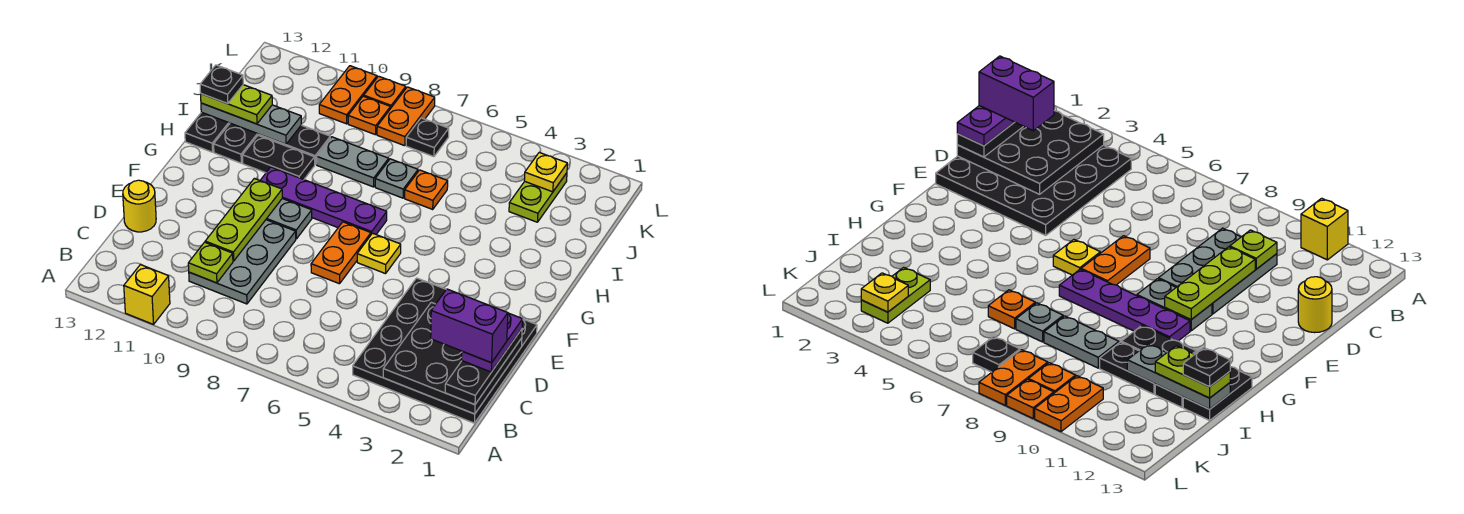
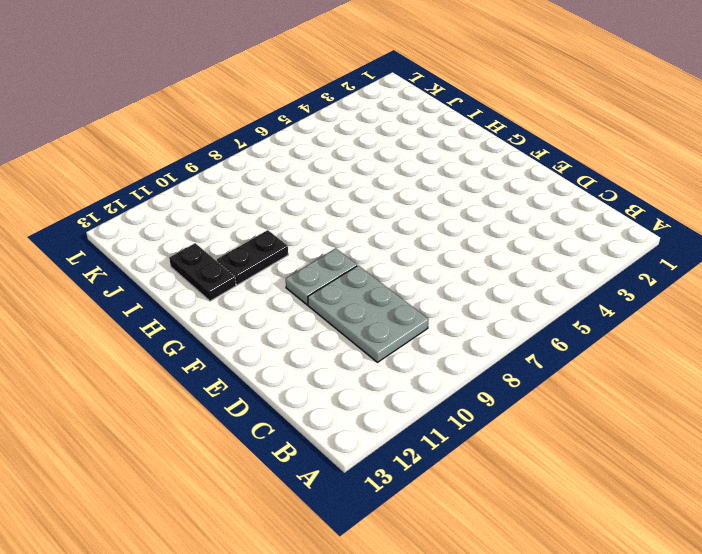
none -> yellow brick A11 level 1
none -> black plate B1:E4 level 1
none -> yellow round brick D13 level 1
none -> orange plate E7:F7 level 1

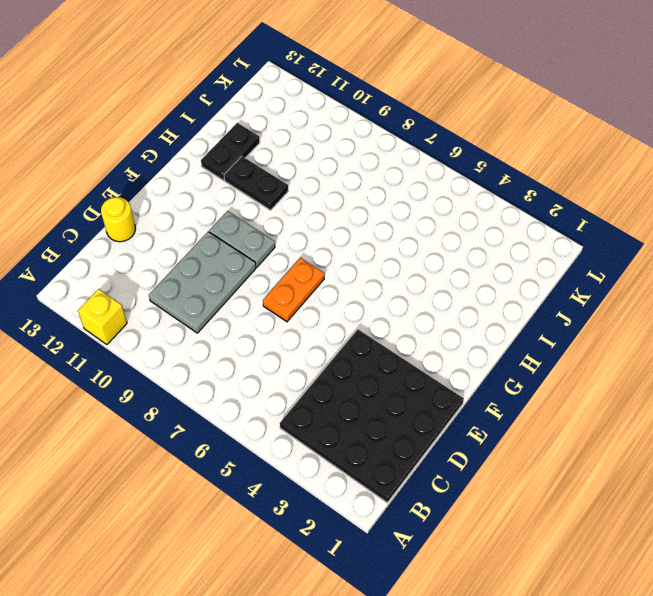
none -> yellow plate F6 level 1
none -> purple plate G7:G10 level 1
none -> black plate H13:I13 level 1
none -> orange plate I6 level 1

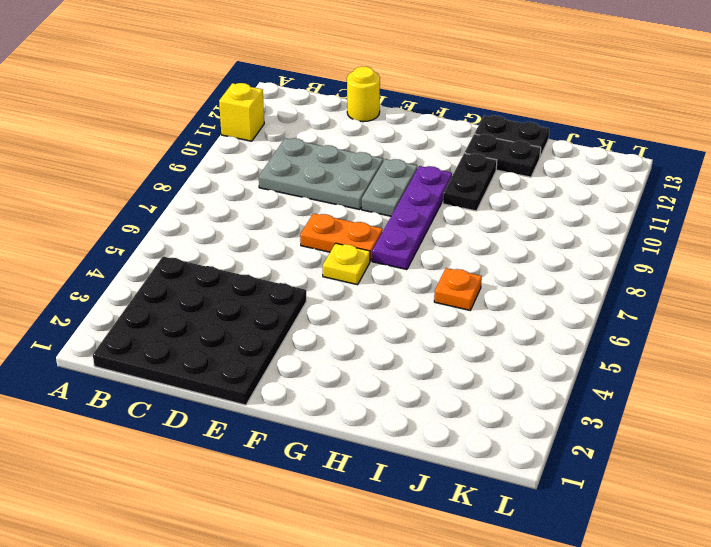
none -> grey plate I7 level 1
none -> grey plate I8:I9 level 1
none -> black plate I10:I11 level 1
none -> lime plate J3:K3 level 1

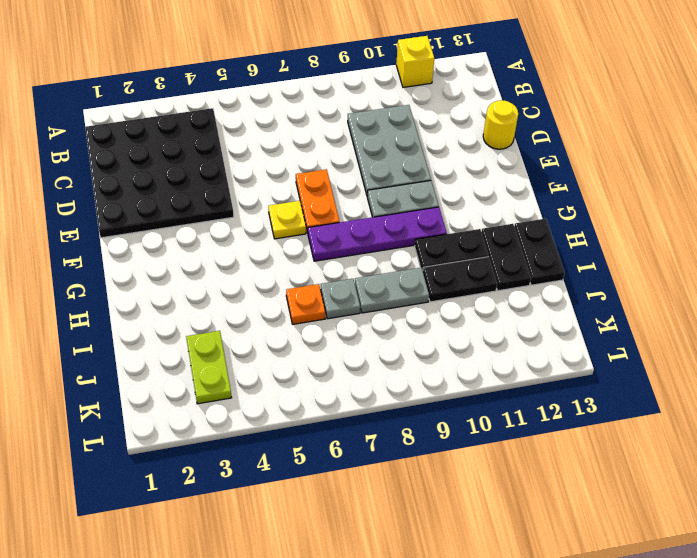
none -> black plate K7 level 1
none -> orange plate K8:L8 level 1
none -> orange plate K9 level 1
none -> orange plate K10:L10 level 1

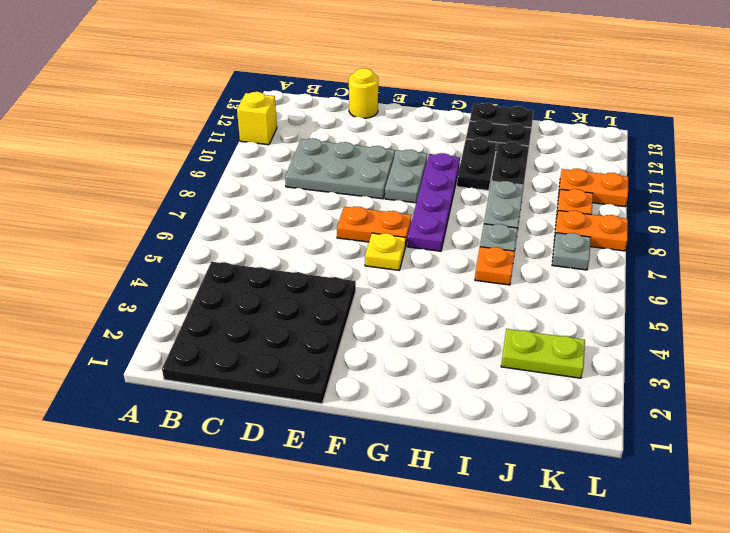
grey plate K7 level 1 -> black plate K7 level 1
none -> orange plate L9 level 1
none -> black plate B1:D3 level 2
none -> lime plate C10 level 2
none -> lime plate D10:F10 level 2

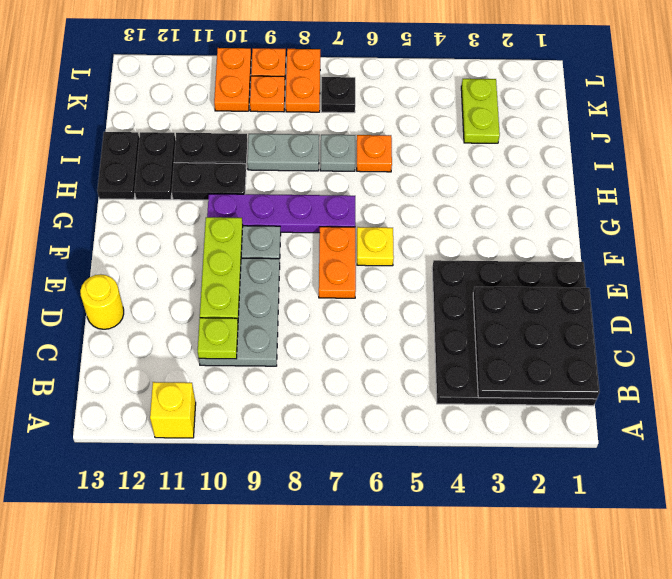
none -> grey plate I11:I13 level 2
none -> yellow plate K3 level 2
none -> black plate B1:D1 level 3
none -> lime plate I12:I13 level 3

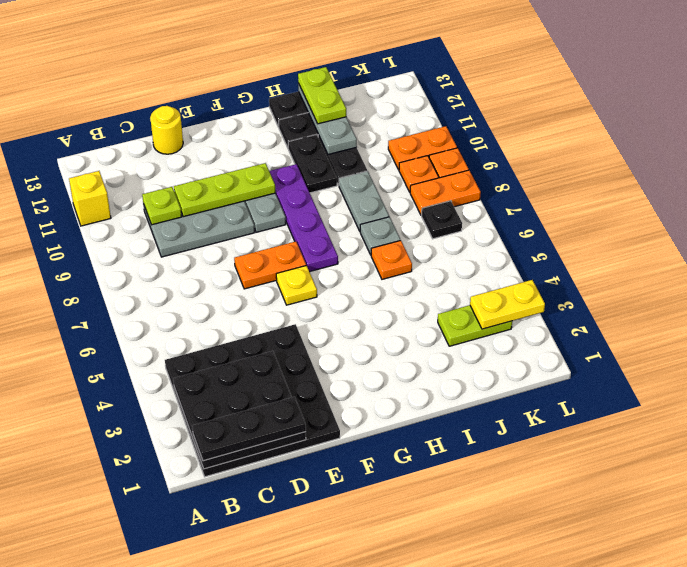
yellow plate K3:L3 level 2 -> yellow plate K3 level 2
none -> purple plate C1:D1 level 4
none -> black plate I13 level 4
none -> purple brick C1:C2 level 5

